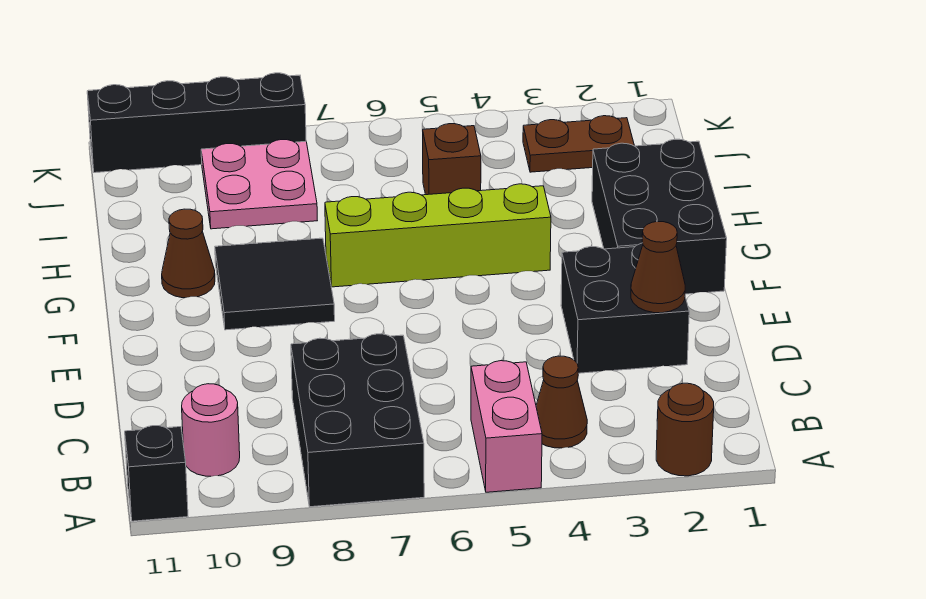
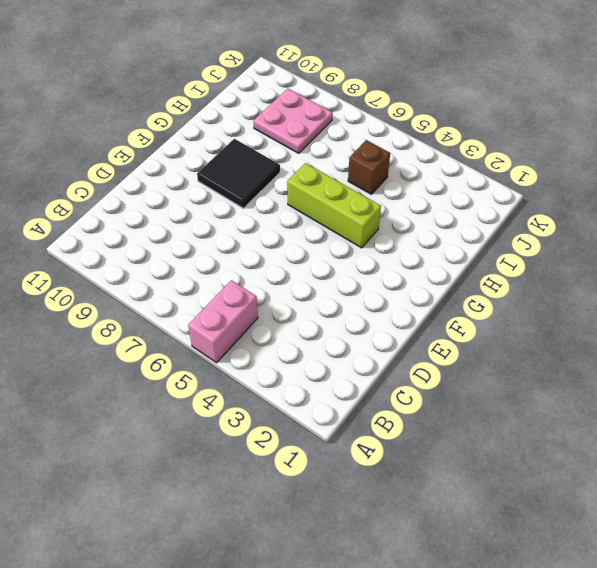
lime brick G4:G6 level 1 -> lime brick G4:G7 level 1
none -> brown round brick A2 level 1
none -> black brick A7:C8 level 1
none -> black brick A11 level 1

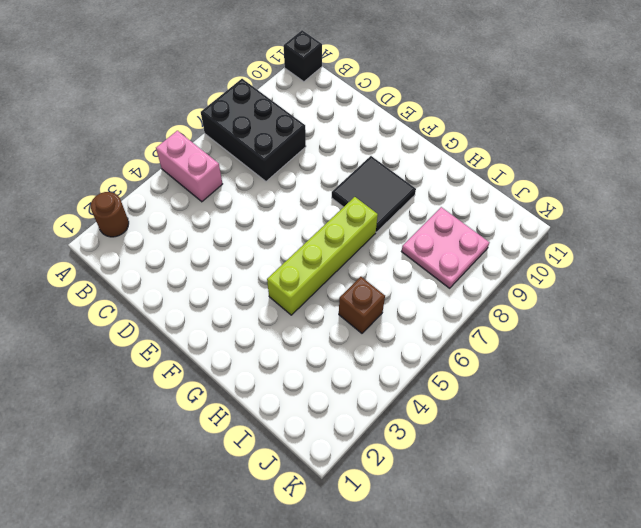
none -> brown cone B4 level 1
none -> pink round brick B10 level 1
none -> black brick D2:E3 level 1

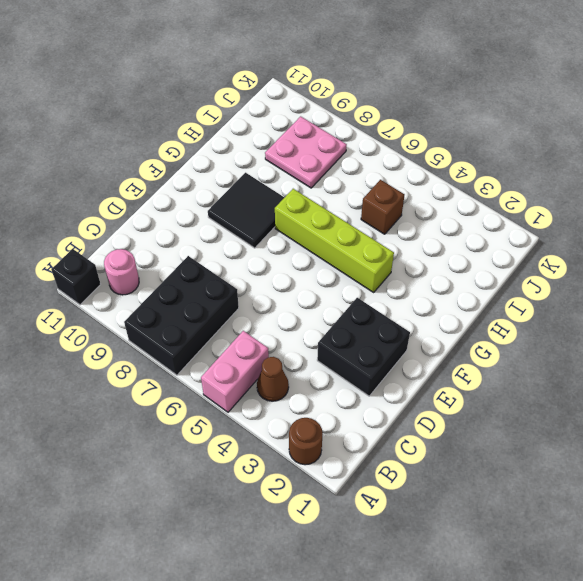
none -> black brick F1:H2 level 1
none -> brown cone G10 level 1
none -> brown plate J2:J3 level 1

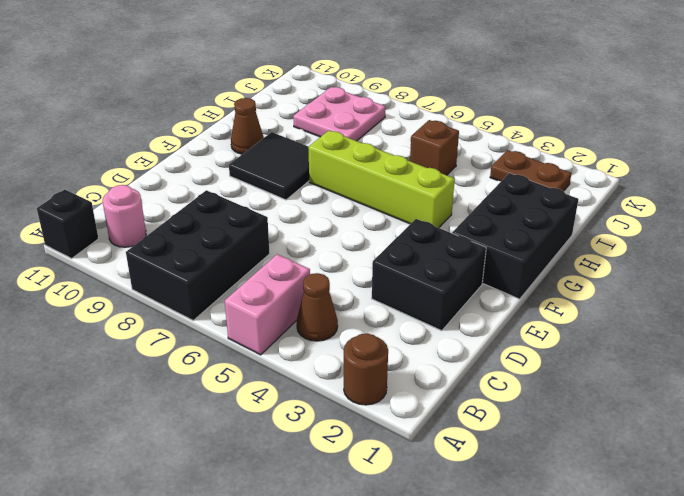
none -> black brick K8:K11 level 1
none -> brown cone D2 level 2

